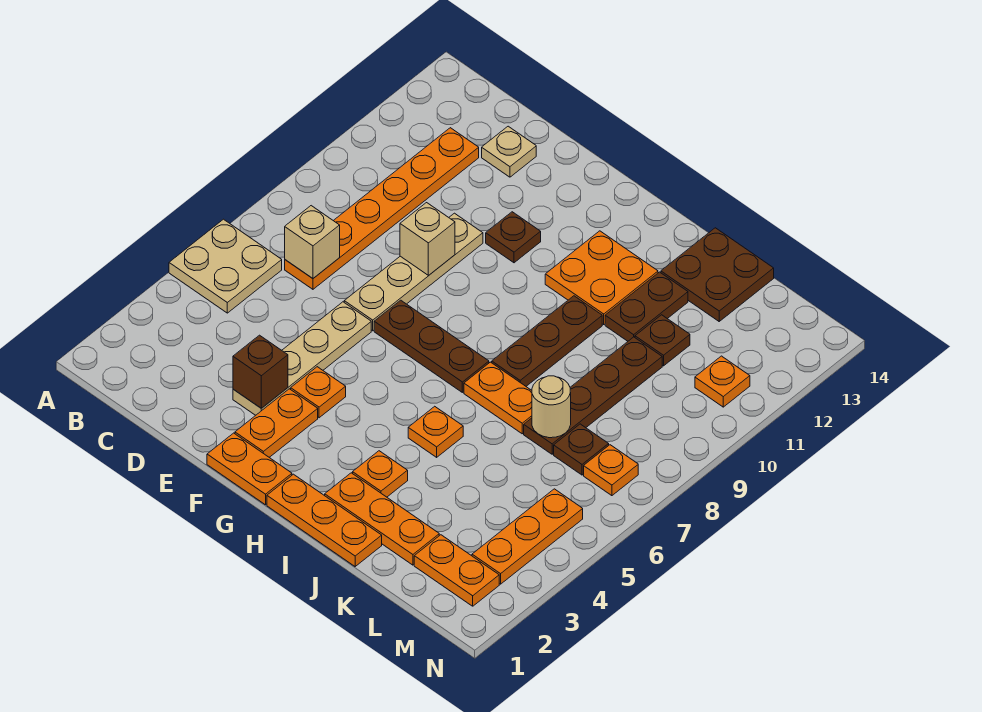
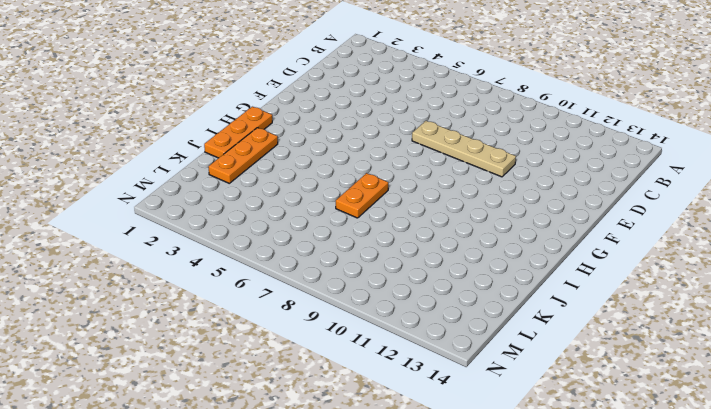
none -> tan plate A5:B6 level 1
none -> orange plate C7:C12 level 1
none -> tan plate D13 level 1
none -> tan plate E3:E6 level 1

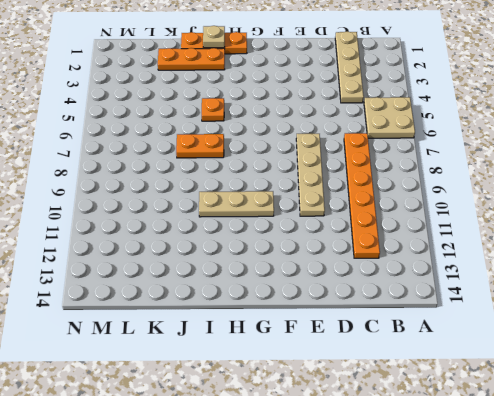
tan plate C1:C4 level 1 -> tan plate E3:E6 level 1
tan plate G10:I10 level 1 -> brown plate I8:I10 level 1
tan plate I1 level 2 -> tan plate D13 level 1
none -> orange plate F1:G1 level 1
none -> orange plate F2:F3 level 1
none -> orange plate F4 level 1
none -> brown plate F7:H7 level 1

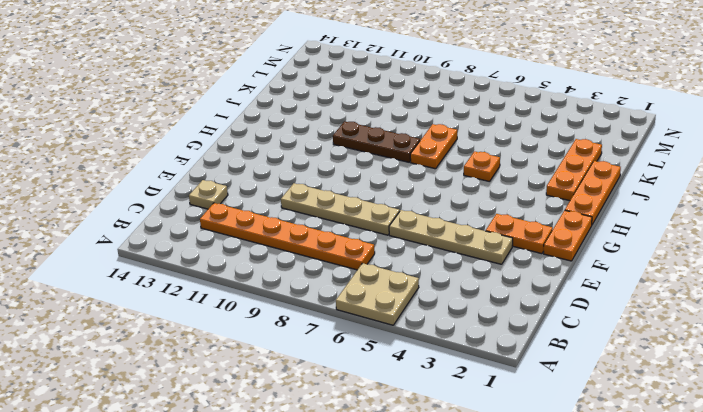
none -> orange plate F4 level 1
none -> brown plate F7:H7 level 1
none -> brown plate F11 level 1
none -> orange plate H11:I12 level 1

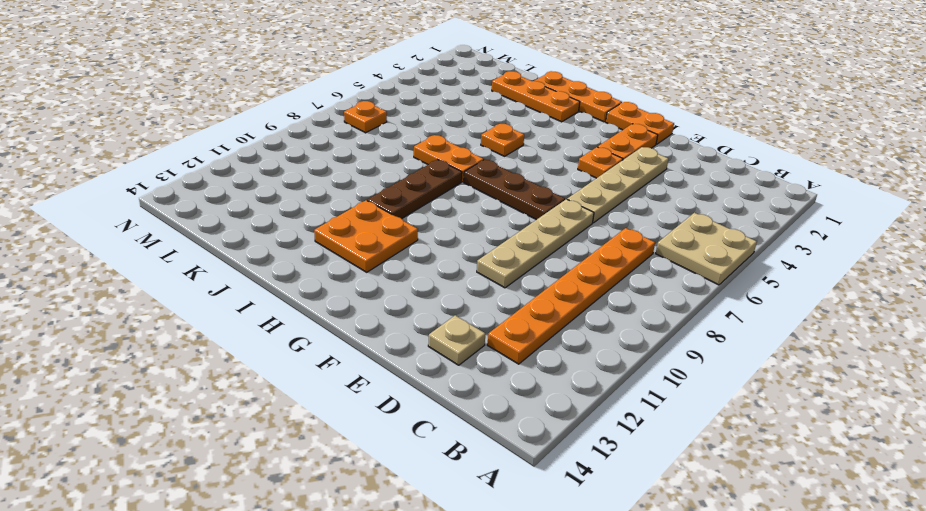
none -> brown plate F11 level 1
none -> orange plate I3 level 1
none -> brown plate J11:J12 level 1
none -> brown plate J13:K14 level 1

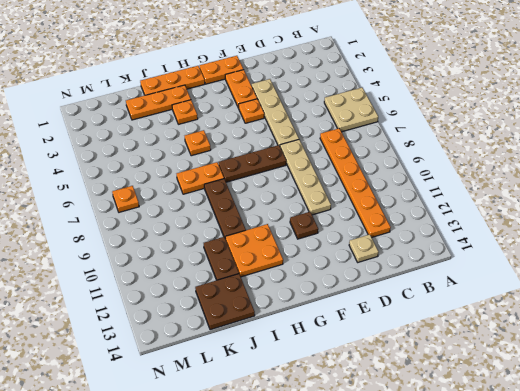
none -> brown plate K7:K10 level 1
none -> brown plate K11 level 1
none -> orange plate L2:M2 level 1
none -> brown plate L7 level 1

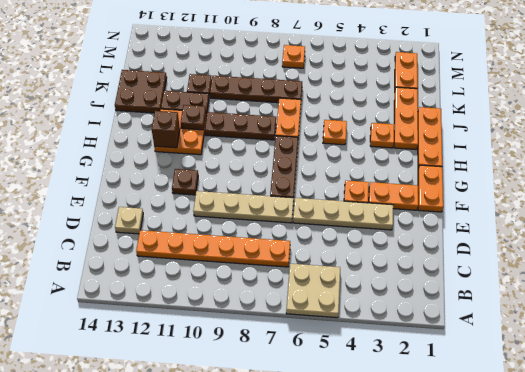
brown brick H12 level 2 -> brown brick E3 level 2
brown plate I11 level 2 -> brown plate L7 level 1
none -> orange plate M3:M5 level 1
none -> orange plate M11 level 1
none -> tan brick C7 level 2
none -> tan brick E9 level 2

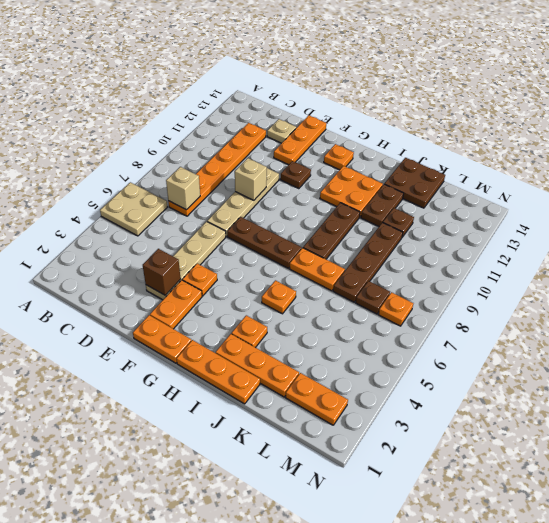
orange plate E12:E14 level 1 -> orange plate M3:M5 level 1
orange plate G13 level 1 -> orange plate M11 level 1
none -> tan round brick K7 level 2

